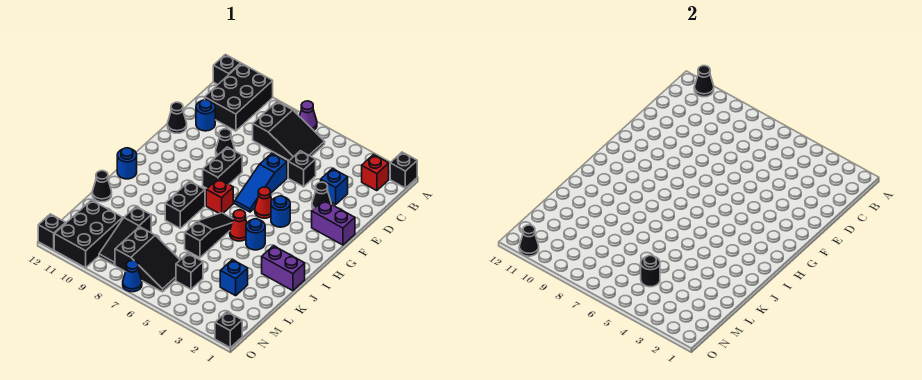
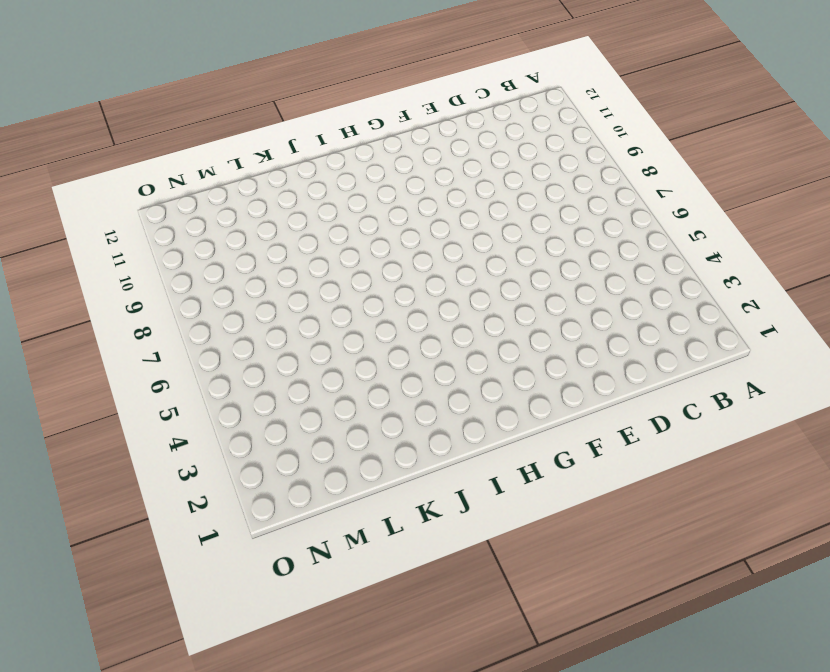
none -> black brick A1 level 1
none -> purple cone A7 level 1
none -> black brick A10:C11 level 1
none -> black brick A12 level 1

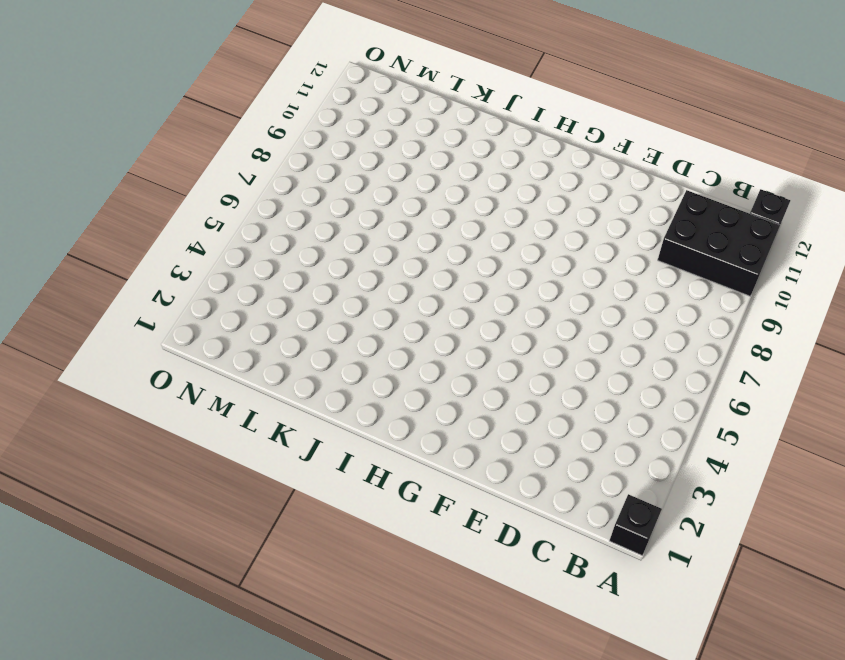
none -> purple cone A7 level 1
none -> red brick B2 level 1
none -> black slope B6:C8 level 1 top 8
none -> blue brick D3 level 1

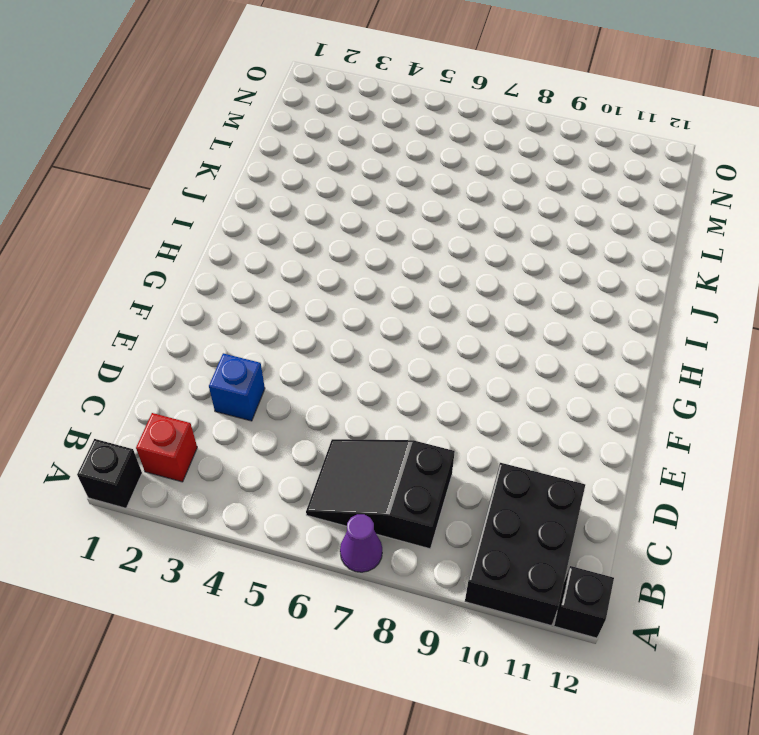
none -> black brick D5 level 1
none -> blue round brick D11 level 1
none -> black cone E3 level 1
none -> blue slope E6:G6 level 1 top E

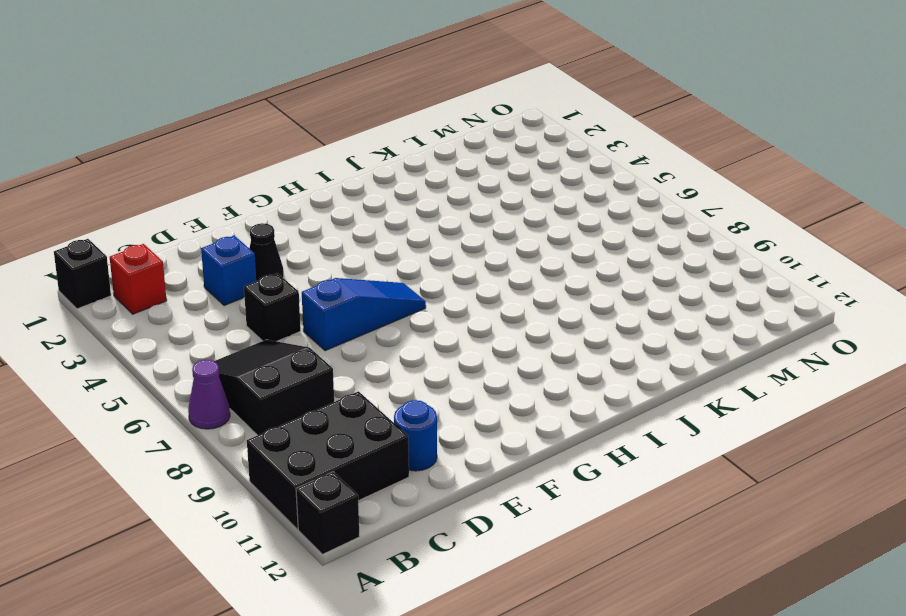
none -> black cone E9 level 1
none -> black cone E12 level 1
none -> purple brick F1:F2 level 1
none -> black brick F8:G8 level 1

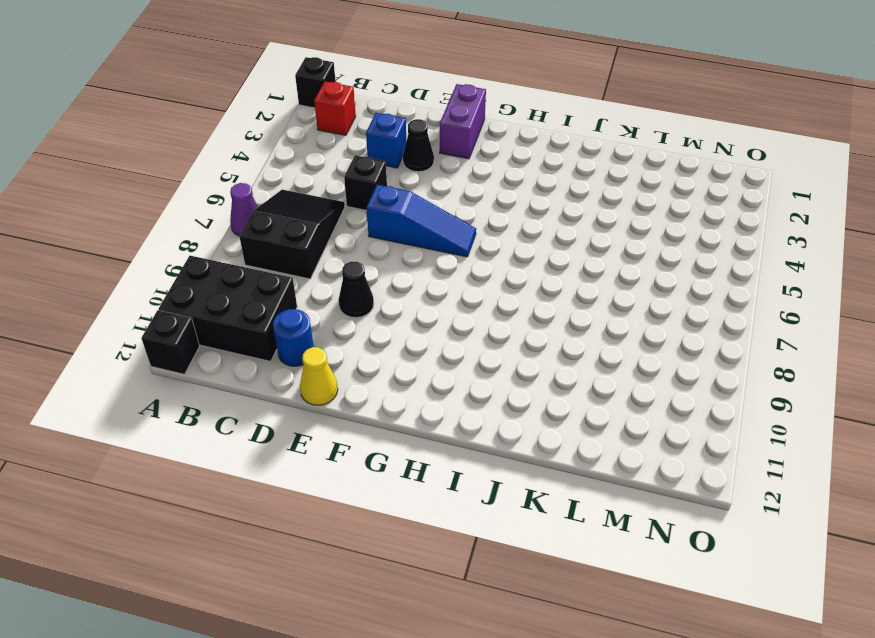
yellow cone E12 level 1 -> black cone E12 level 1
none -> black brick F8:G8 level 1
none -> blue round brick G4 level 1
none -> red cone G5 level 1
none -> red brick H7 level 1

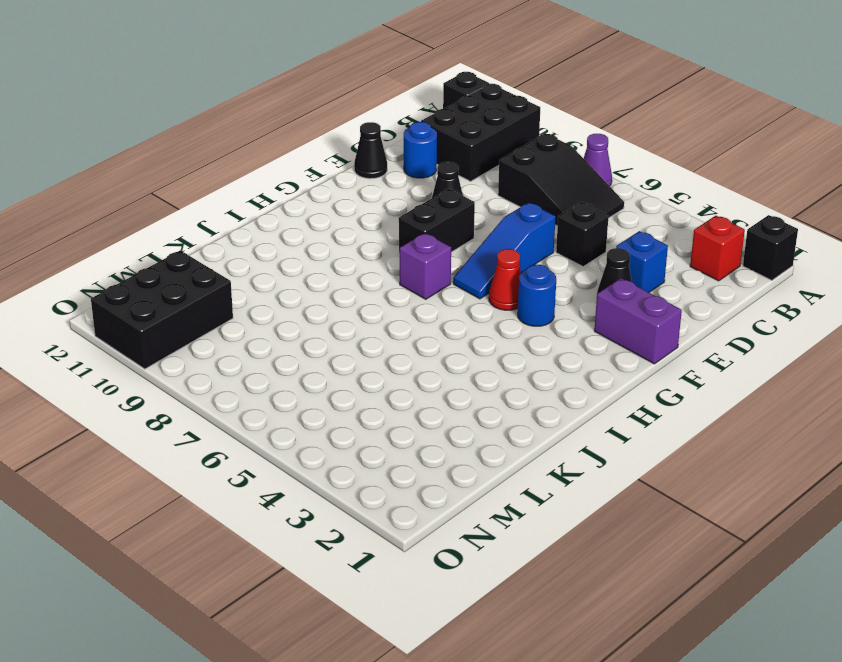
purple brick H7 level 1 -> red brick H7 level 1
none -> blue round brick I4 level 1
none -> red cone I5 level 1
none -> black slope I6:K6 level 1 top K
none -> black brick I8:J8 level 1

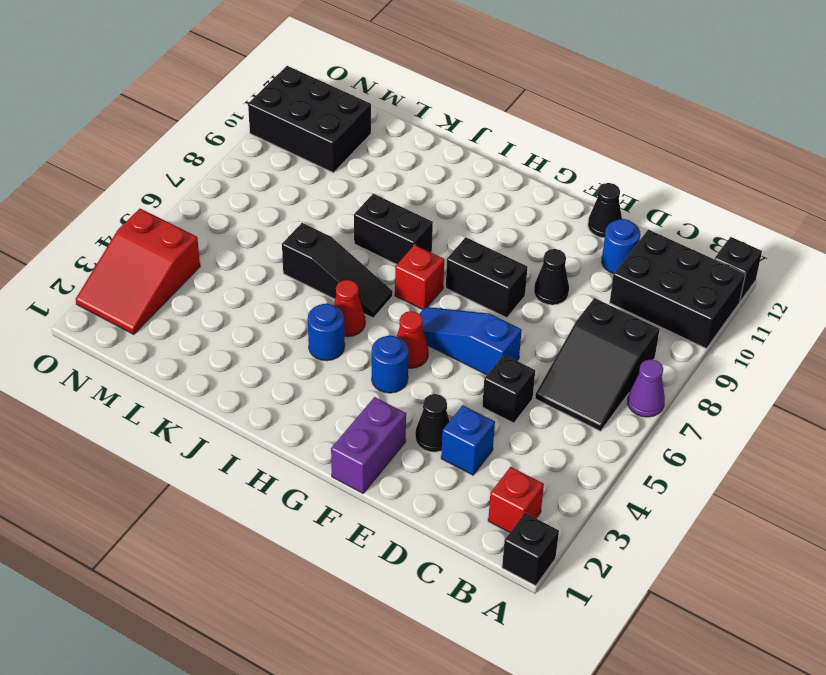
red slope N2:O4 level 1 top 4 -> none
none -> blue round brick I12 level 1
none -> purple brick J1:J2 level 1
none -> black cone K12 level 1
none -> blue brick L3 level 1

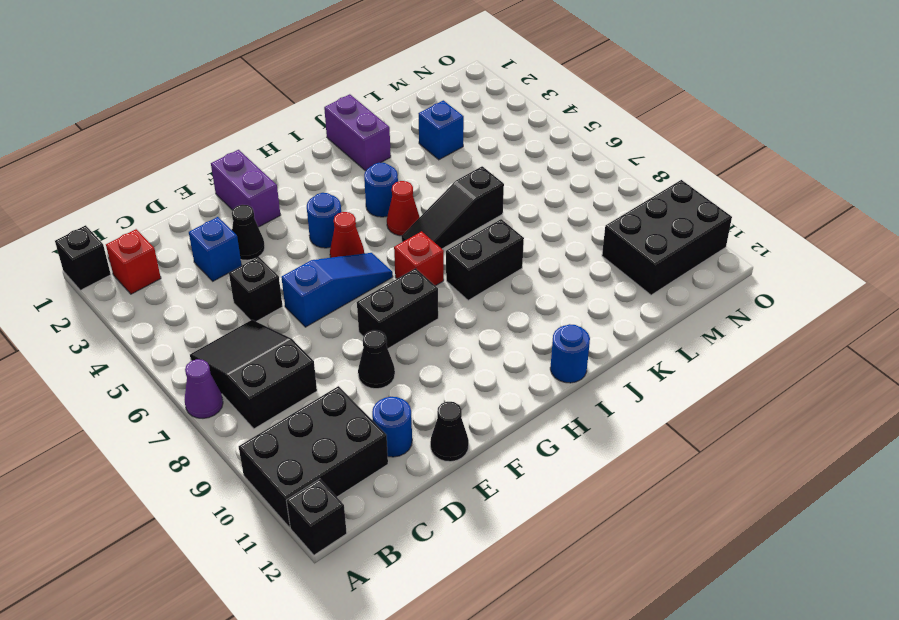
none -> black cone K12 level 1
none -> black slope L9:N9 level 1 top L
none -> black brick M5 level 1
none -> black slope M6:N8 level 1 top 8

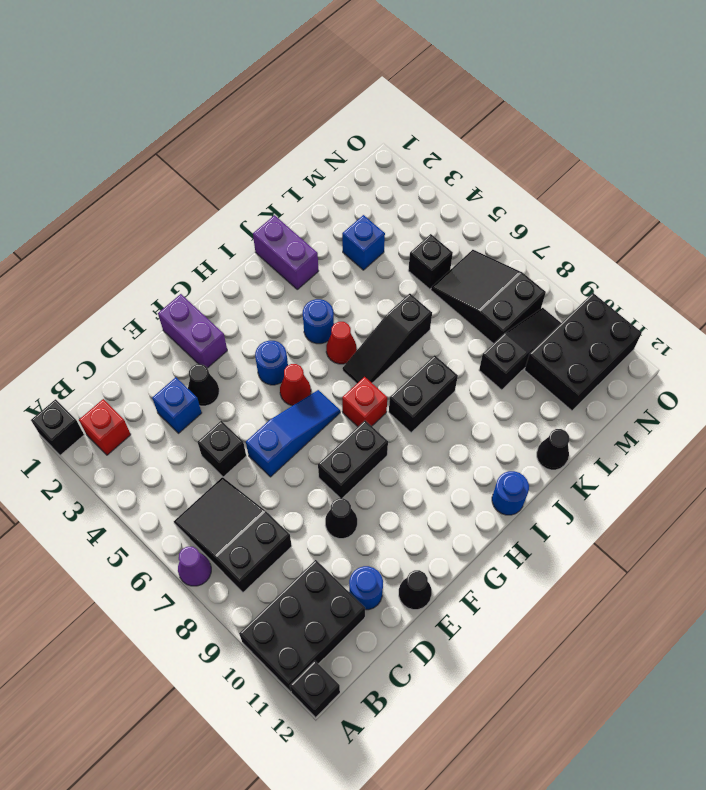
none -> black brick O1 level 1
none -> blue cone O7 level 1
none -> black brick O12 level 1
none -> black cone A11 level 2

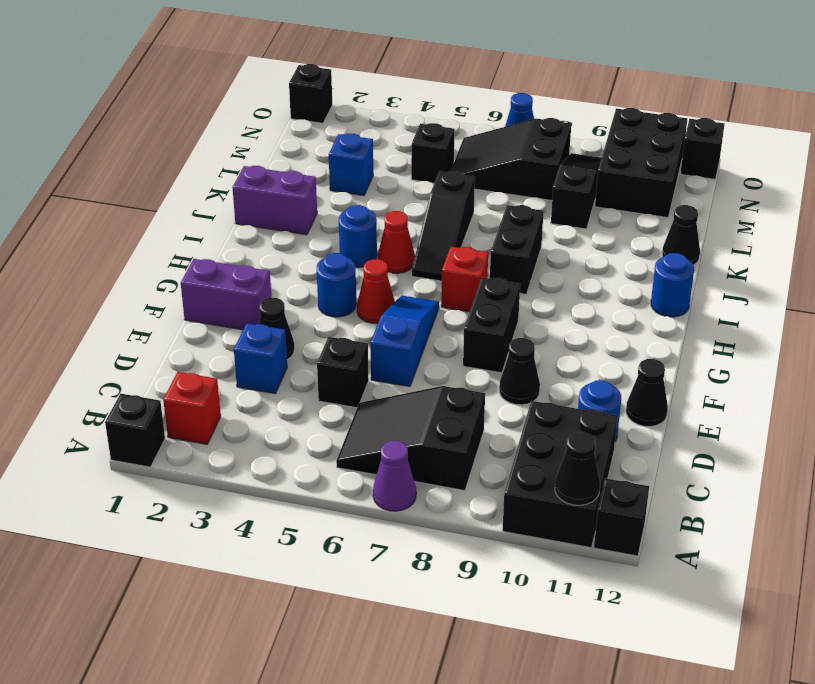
none -> black round brick M5 level 2
none -> black cone O11 level 2

